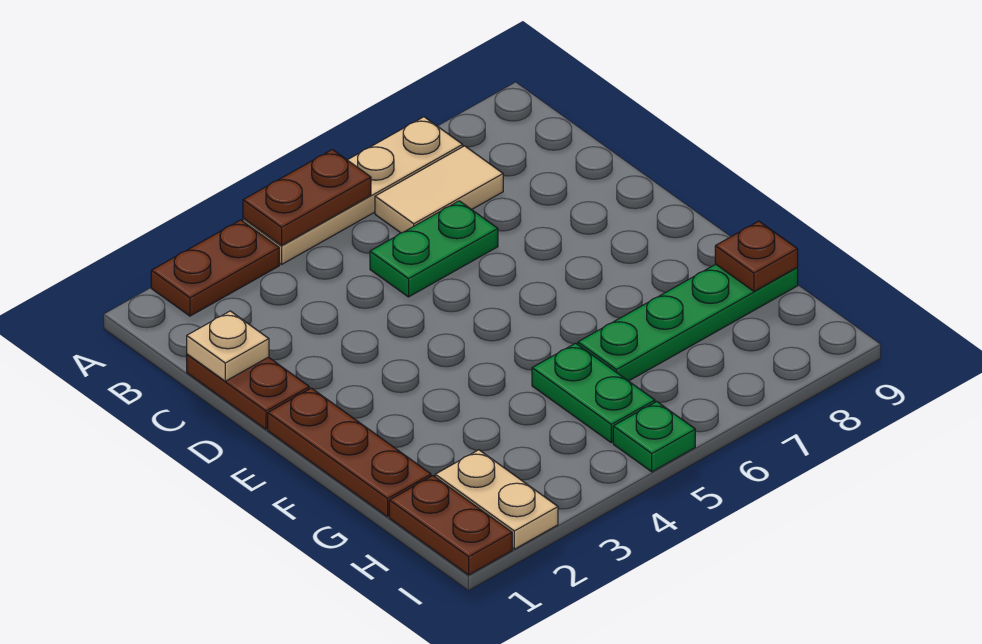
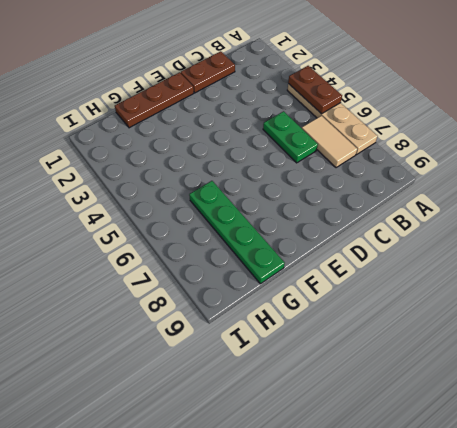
none -> brown plate A2:A3 level 1
none -> green plate G5:H5 level 1
none -> brown plate H1:I1 level 1

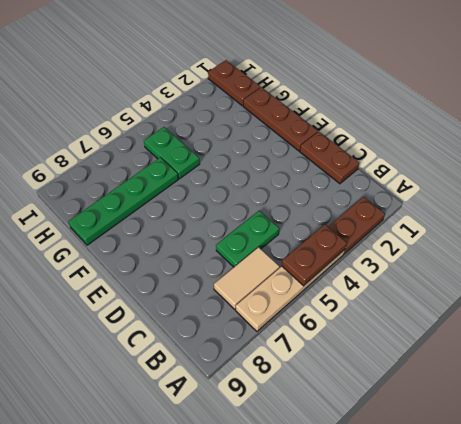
none -> tan plate H2:I2 level 1
none -> green plate I5 level 1
none -> tan plate C1 level 2

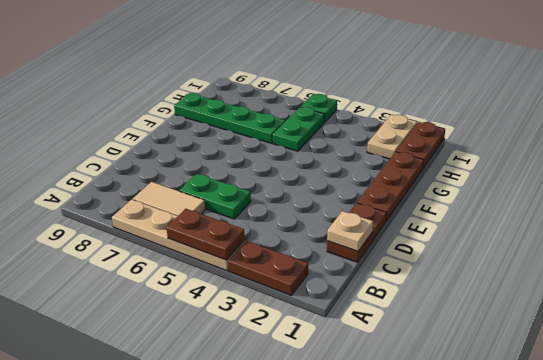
none -> brown plate G9 level 2

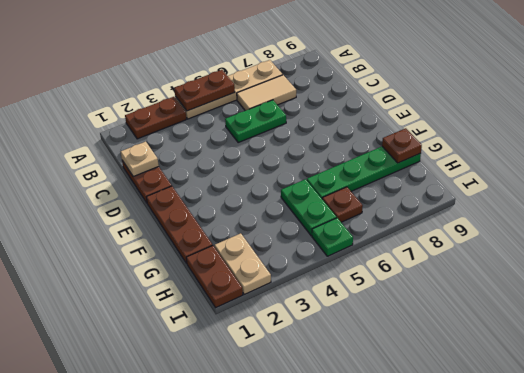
brown plate H6 level 1 -> none

